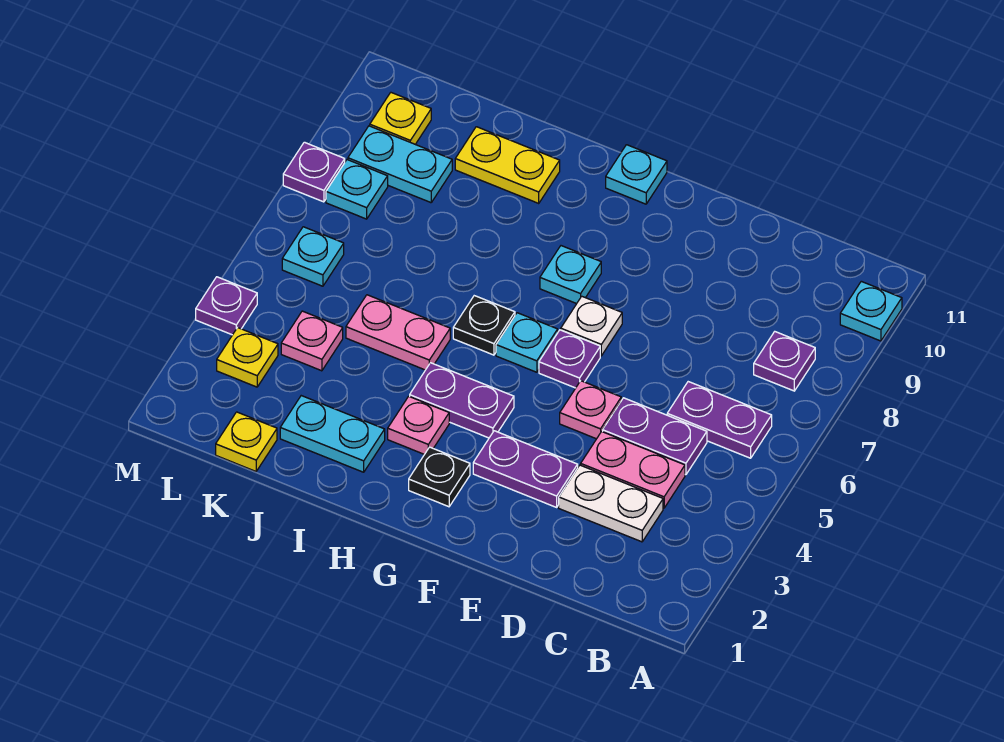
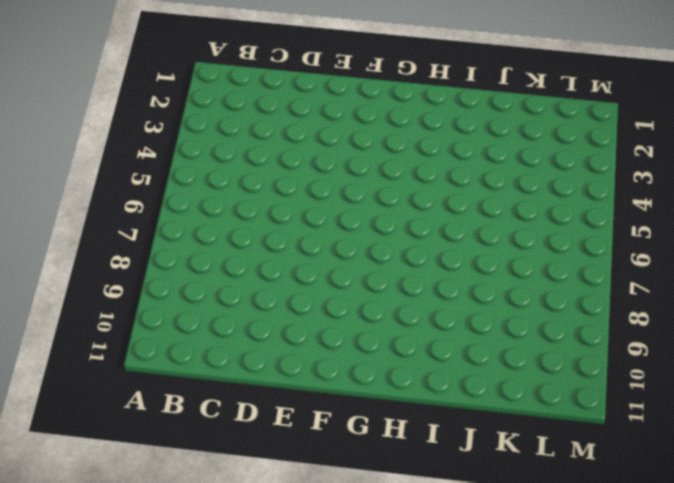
none -> cyan plate A10 level 1
none -> purple plate B6:C6 level 1
none -> purple plate B8 level 1

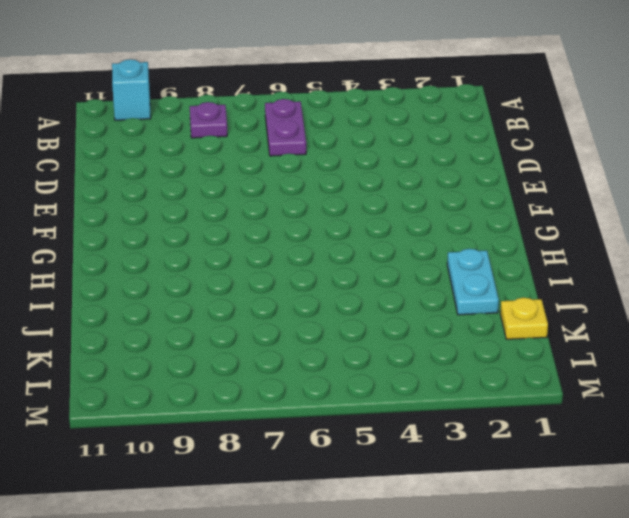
cyan brick A10 level 1 -> cyan plate A10 level 1
none -> white plate C3:D3 level 1
none -> pink plate C4:D4 level 1
none -> purple plate C5:D5 level 1

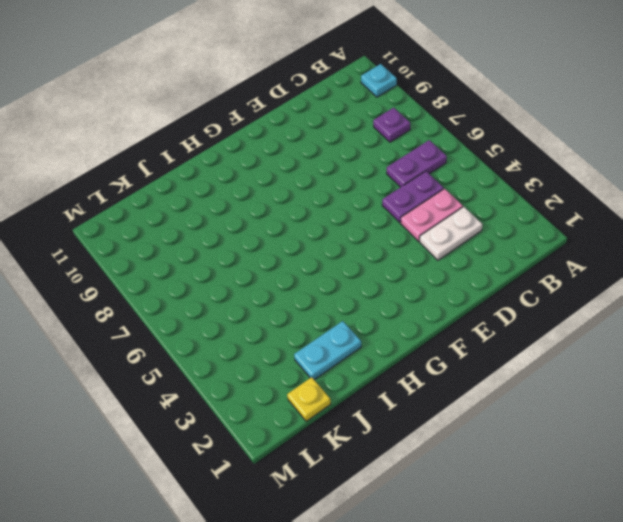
none -> purple plate E3:F3 level 1
none -> pink plate E5 level 1
none -> purple plate F6 level 1

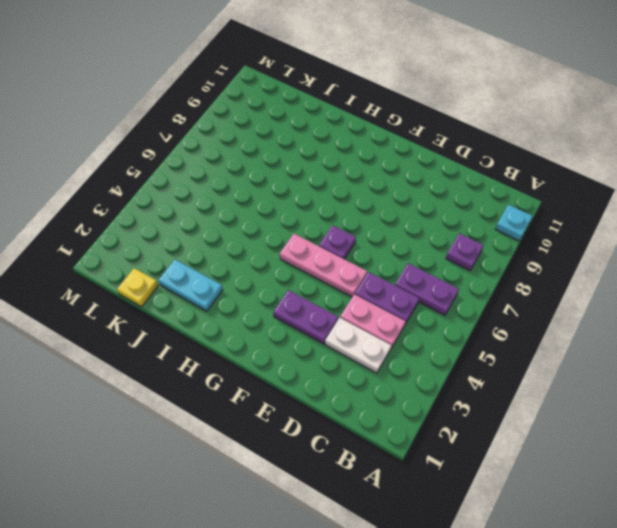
pink plate E5:G5 level 1 -> pink plate E5 level 1
none -> white plate F7 level 1
none -> black plate G2 level 1
none -> purple plate G4:H4 level 1

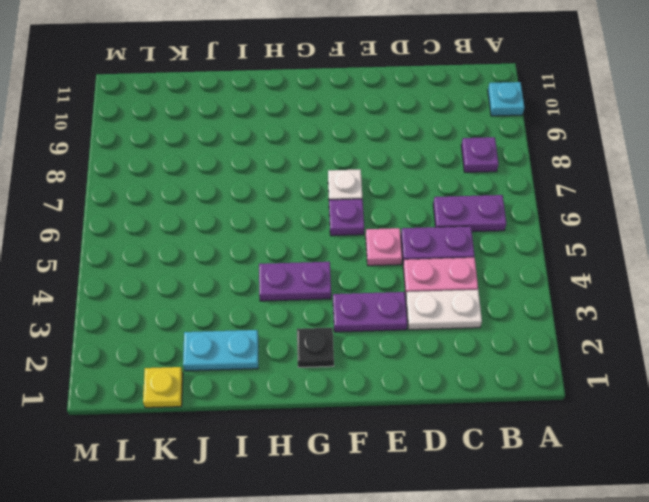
none -> cyan plate G6 level 1
none -> cyan plate G8 level 1
none -> cyan plate G11 level 1

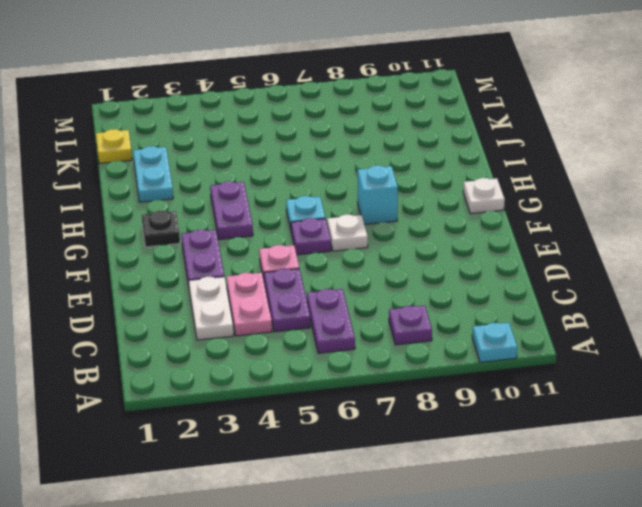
cyan brick G8 level 1 -> cyan plate G8 level 1
white plate G11 level 1 -> cyan plate G11 level 1
none -> pink plate H3 level 1
none -> black plate H6 level 1
none -> pink plate I5:J5 level 1

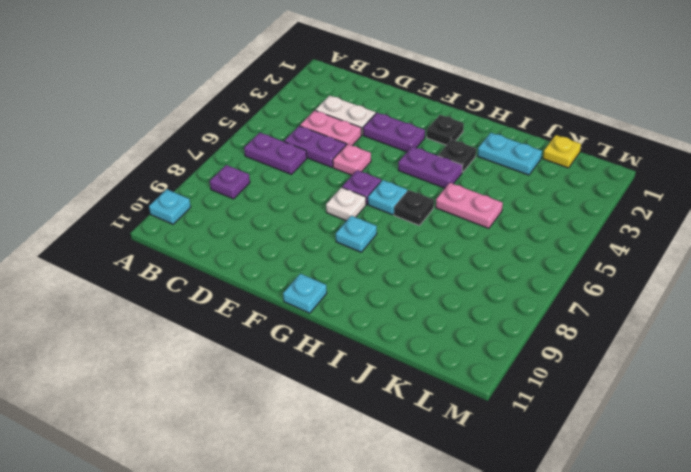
black plate H3 level 1 -> pink plate H3 level 1
none -> yellow plate I10:J10 level 1
none -> pink plate K4 level 1
none -> cyan plate K9:L9 level 1

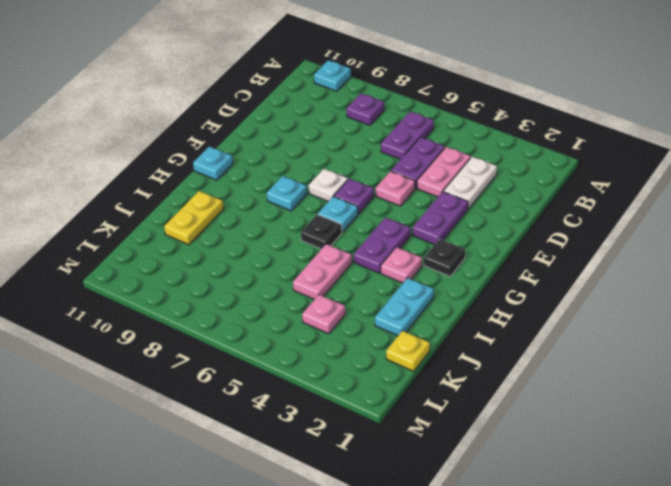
none -> cyan plate K9:L9 level 1
none -> yellow plate L3 level 1
none -> cyan plate L6 level 1

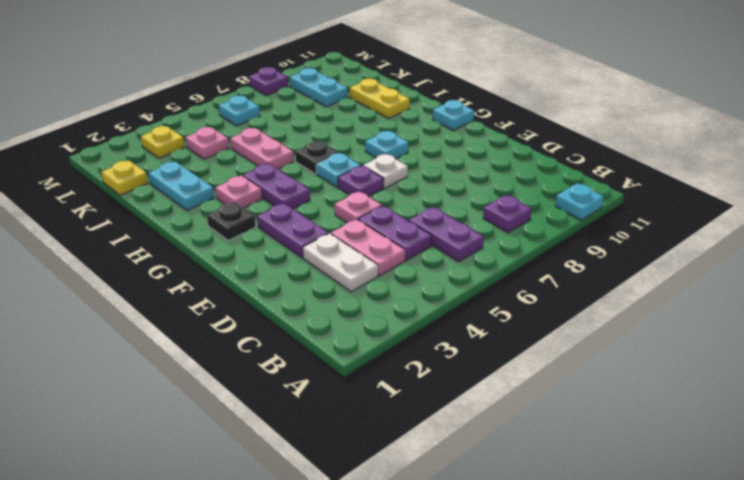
none -> cyan plate L8 level 1
none -> yellow plate L10 level 1
none -> purple plate M4 level 1

